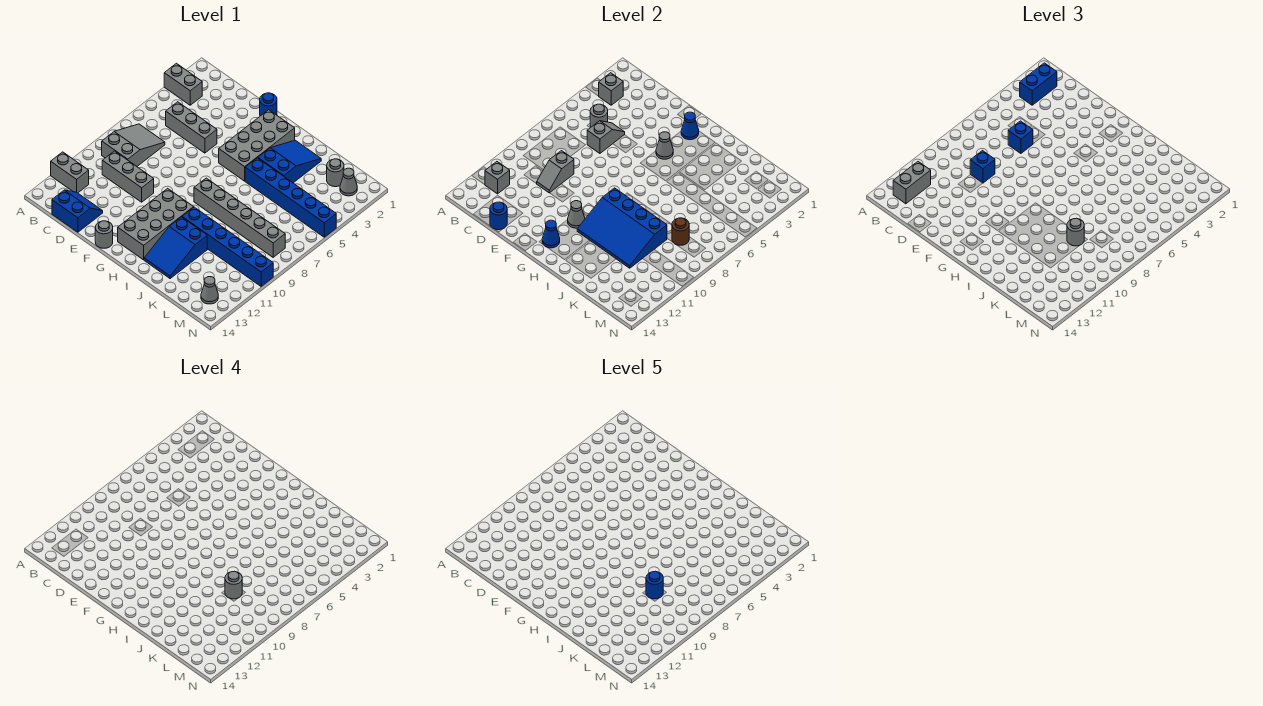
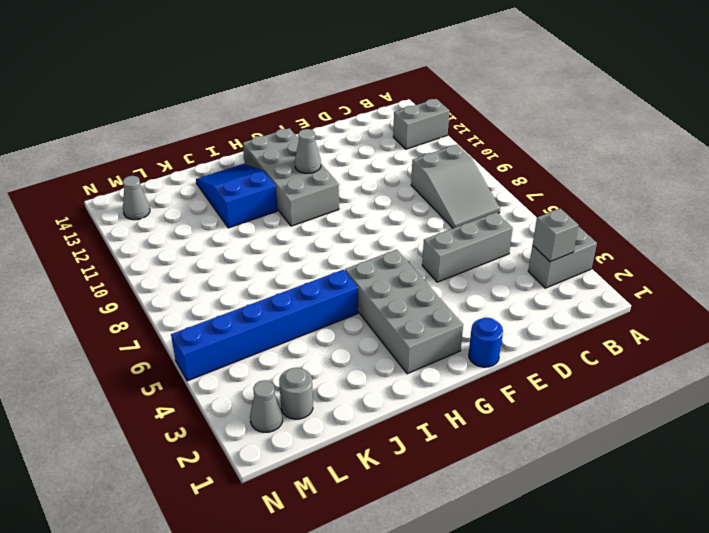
none -> grey brick C10:E10 level 1
none -> blue slope C13:D14 level 1 top 14
none -> grey round brick F14 level 1
none -> grey brick H8:M8 level 1

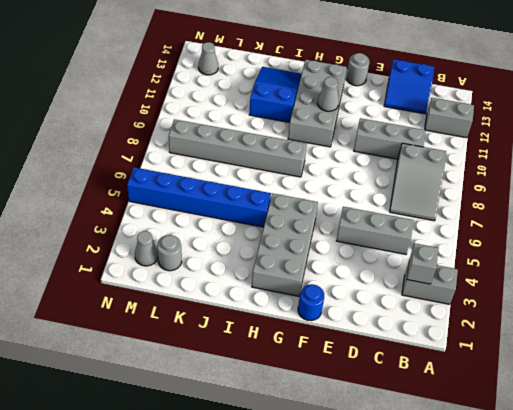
none -> blue slope I2:J4 level 1 top 4
none -> blue brick I10:N10 level 1
none -> grey brick B12 level 2
none -> grey round brick C5 level 2

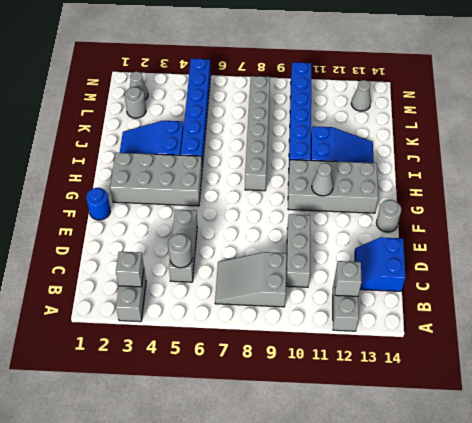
none -> grey slope D5:D6 level 2 top 6
none -> grey slope D9:D10 level 2 top 9
none -> blue round brick D14 level 2
none -> blue cone G2 level 2

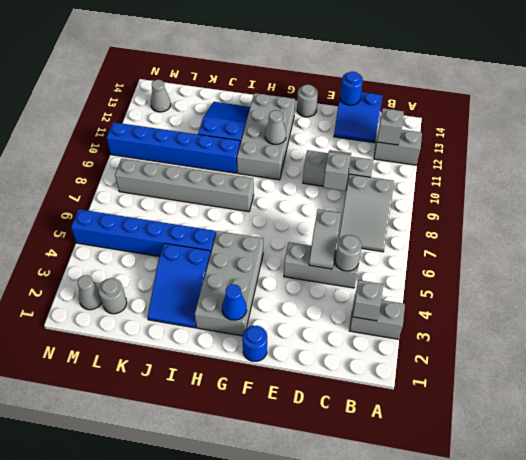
none -> grey cone G4 level 2
none -> blue cone G13 level 2
none -> blue slope H9:K11 level 2 top 9
none -> brown round brick L8 level 2

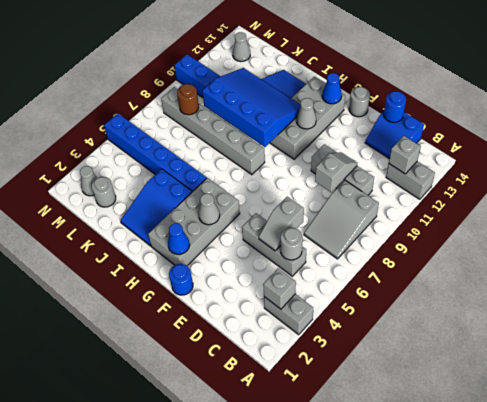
none -> blue brick B2:B3 level 3
none -> grey brick B12:B13 level 3
none -> blue brick D6 level 3
none -> blue brick D9 level 3

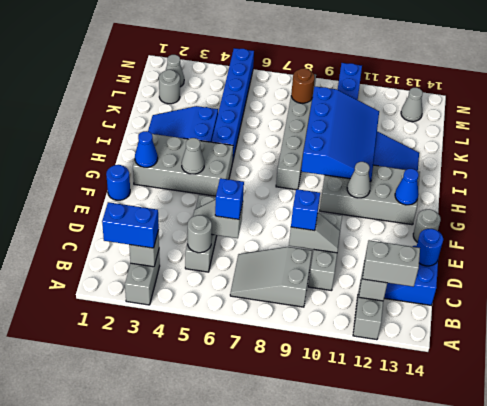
none -> grey round brick K9 level 3
none -> grey round brick K9 level 4
none -> blue round brick K9 level 5

